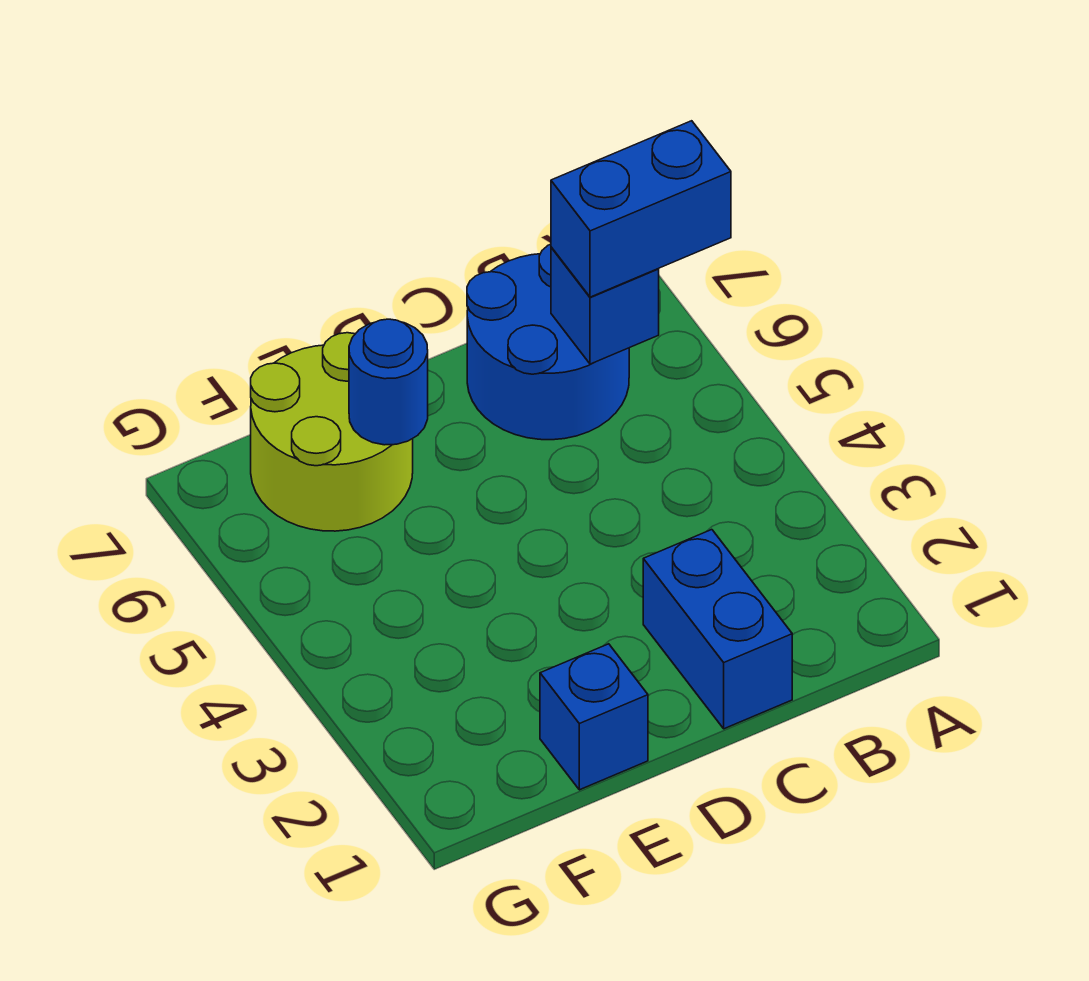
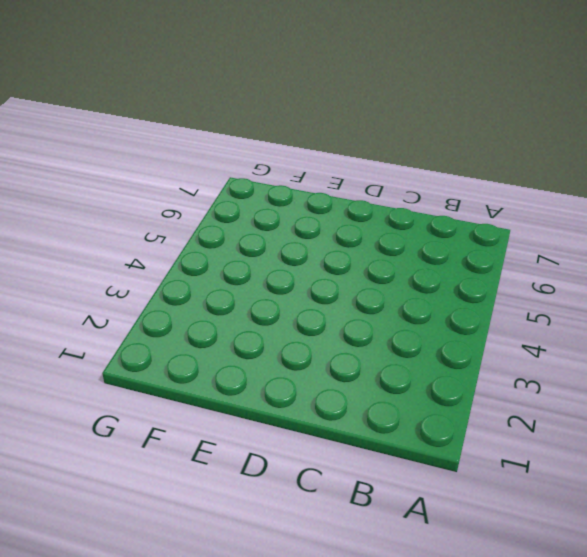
none -> blue round brick B6:C7 level 1
none -> blue brick C1:C2 level 1

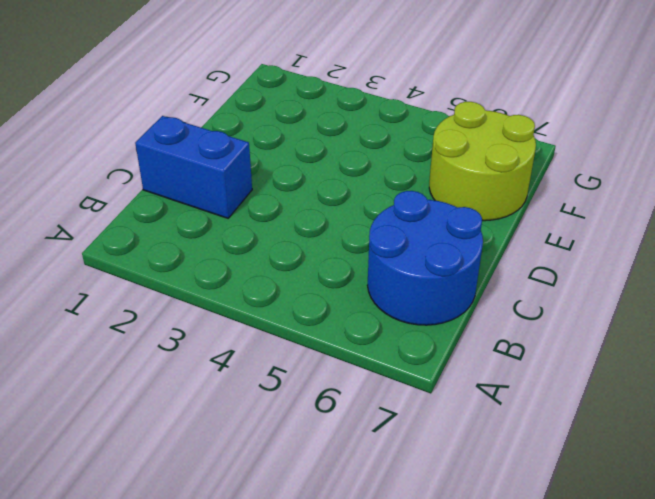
none -> blue brick E1 level 1
none -> blue brick B6 level 2

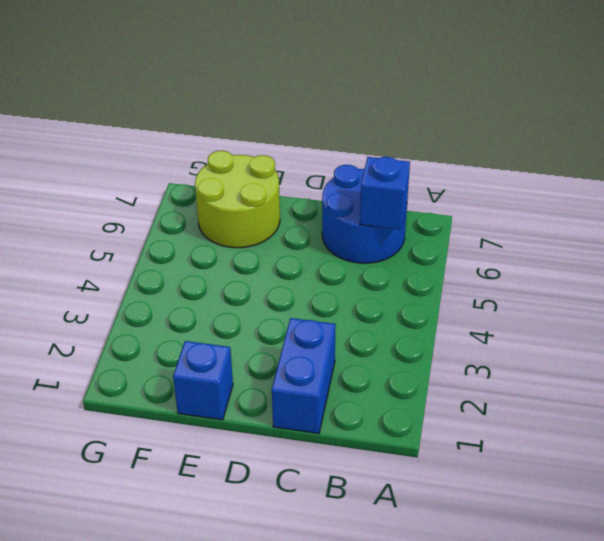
none -> blue round brick E6 level 2
none -> blue brick A6:B6 level 3

